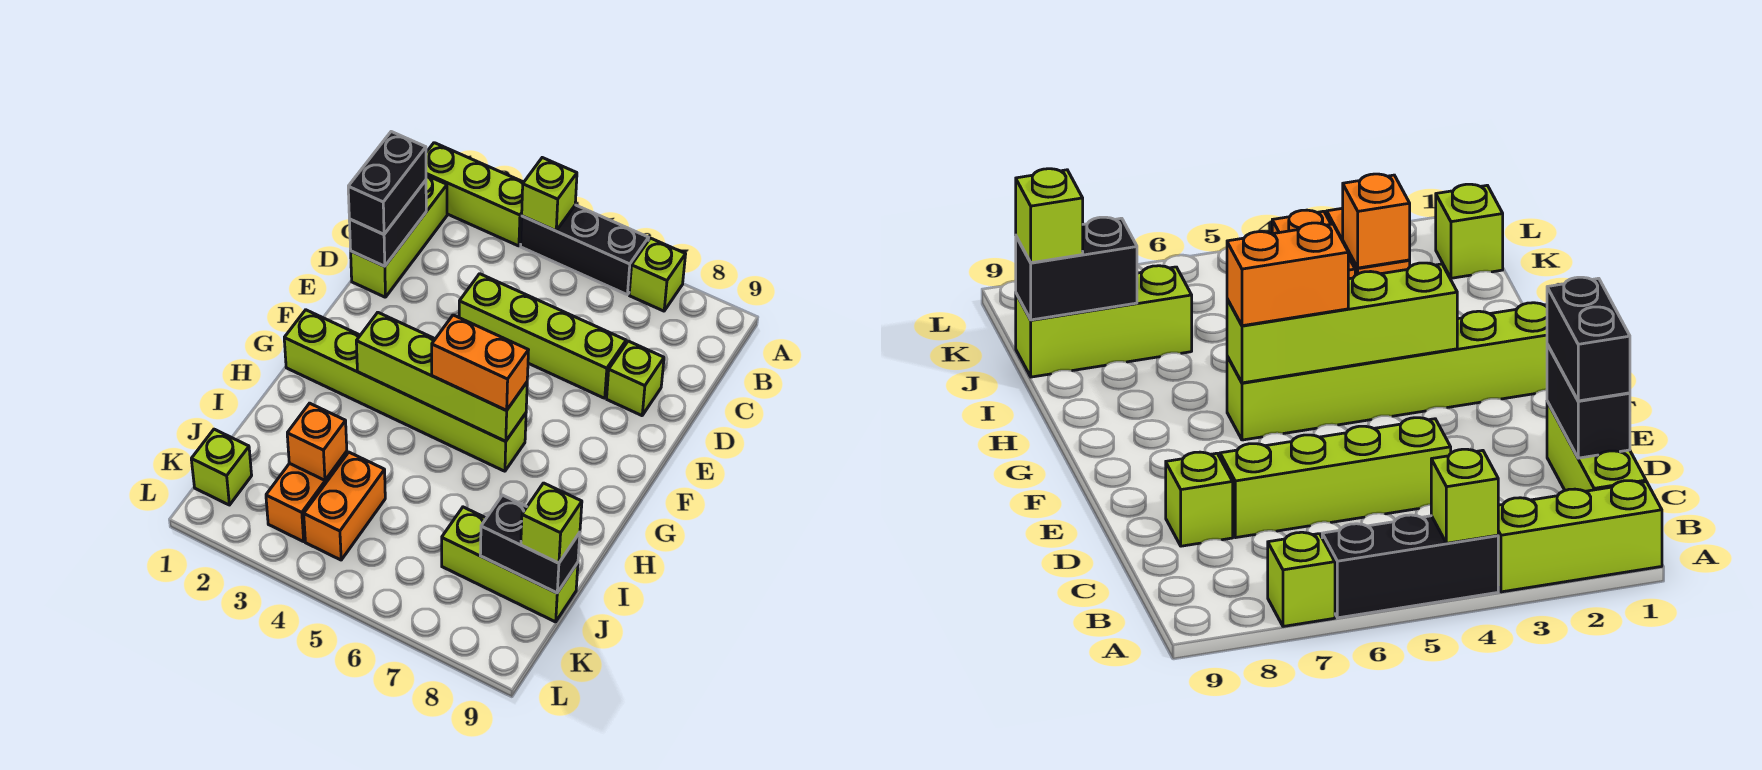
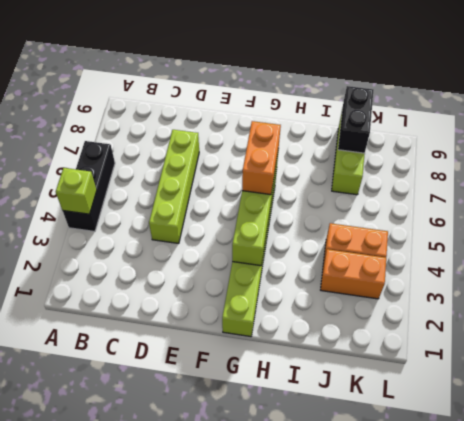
none -> lime brick A1:A3 level 1
none -> lime brick A7 level 1
none -> lime brick B1:D1 level 1

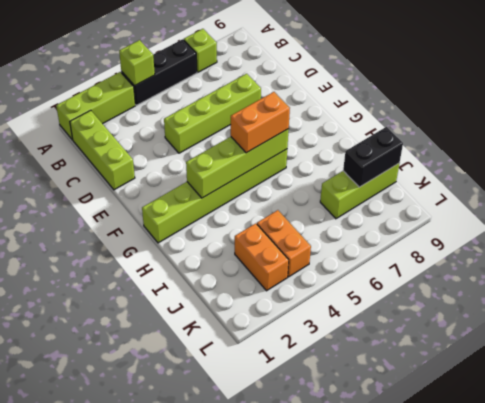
none -> lime brick D8 level 1
none -> lime brick K1 level 1
none -> black brick C1:D1 level 2

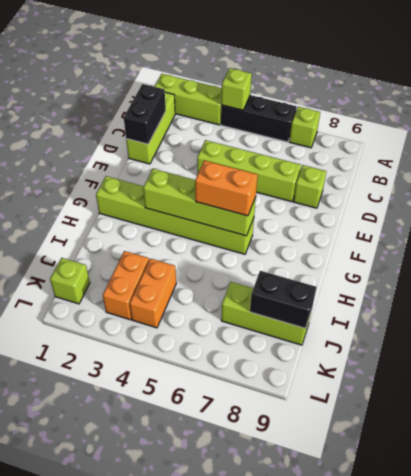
none -> orange brick J3 level 2
none -> black brick C1:D1 level 3
none -> lime brick J9 level 3

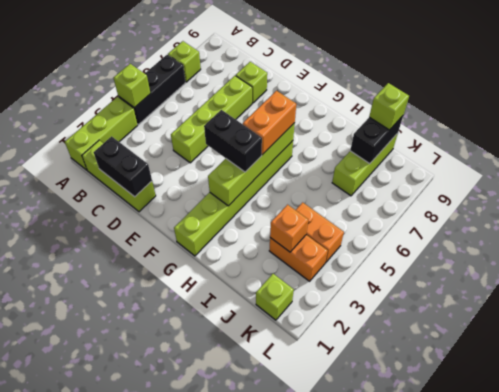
black brick F4:G4 level 3 -> black brick C1:D1 level 3

